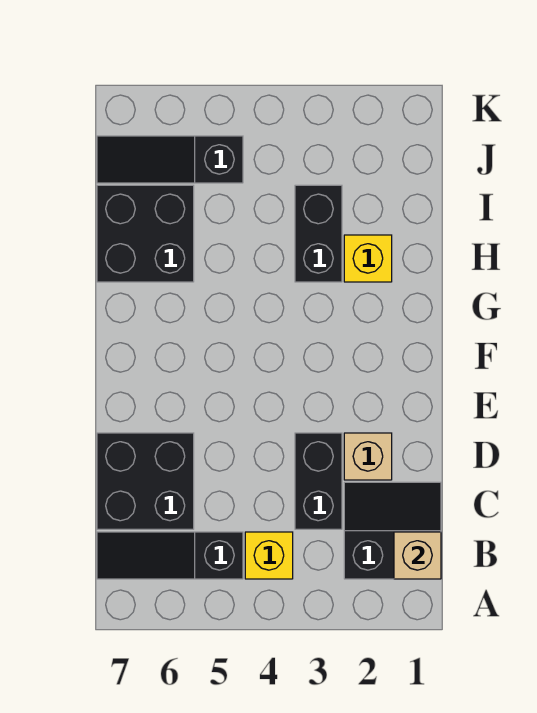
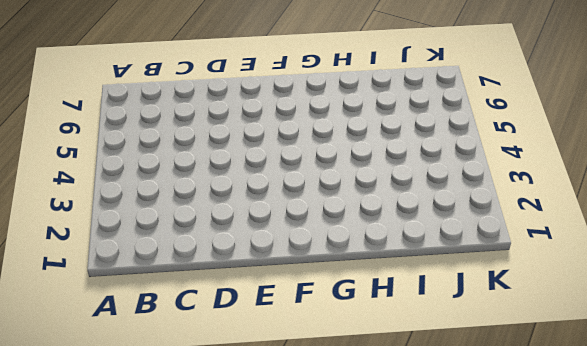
none -> black slope B1:C2 level 1 top B
none -> yellow brick B4 level 1

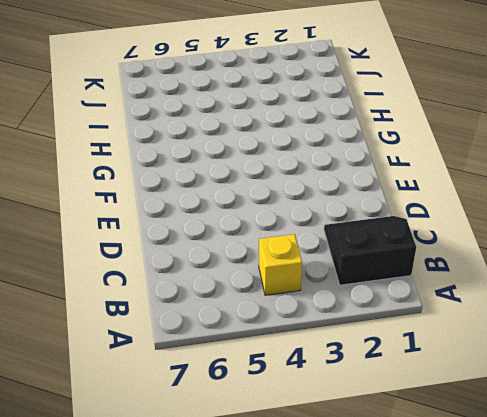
none -> black slope B5:B7 level 1 top 5
none -> black brick C3:D3 level 1

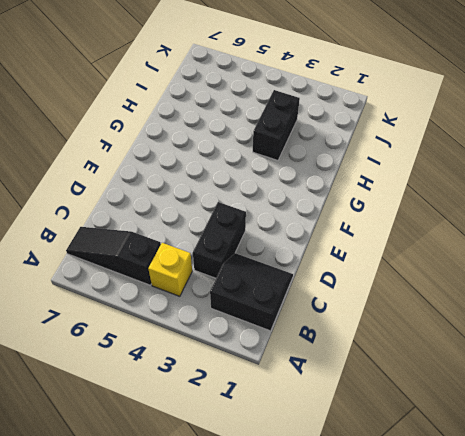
none -> black brick C6:D7 level 1
none -> tan brick D2 level 1

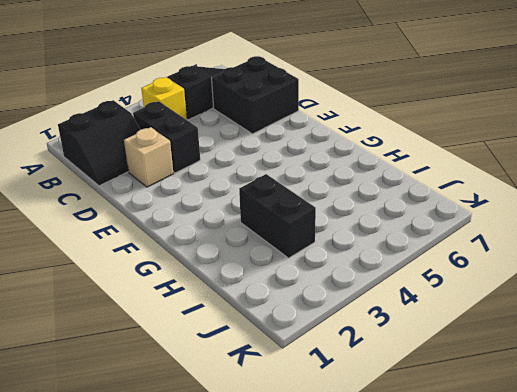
none -> yellow brick H2 level 1
none -> black brick H6:I7 level 1

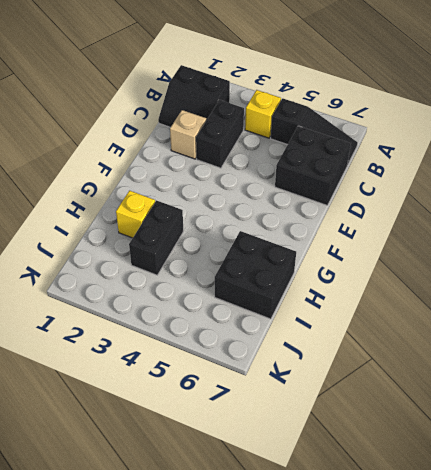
none -> black slope J5:J7 level 1 top 5
none -> tan brick B1 level 2

